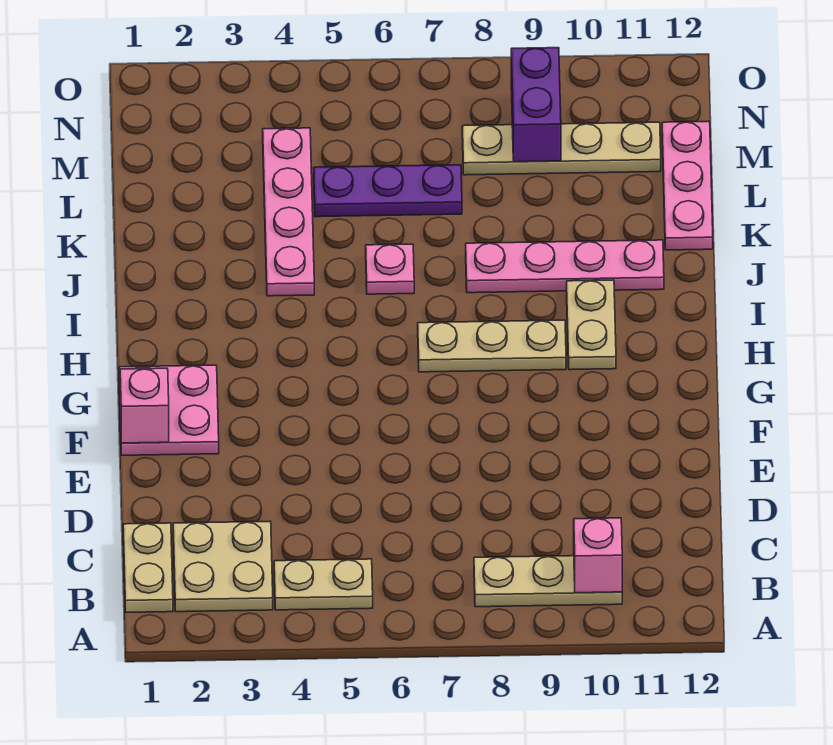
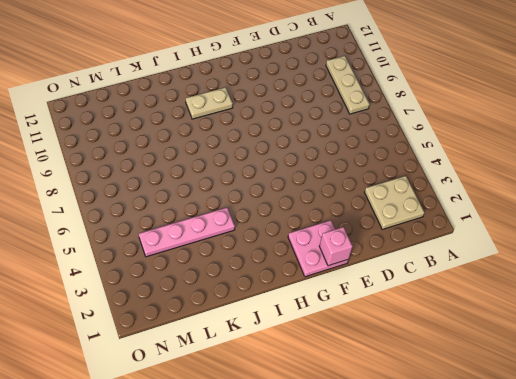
none -> tan plate B1:C1 level 1
none -> tan plate B4:B5 level 1
none -> tan plate H7:H9 level 1

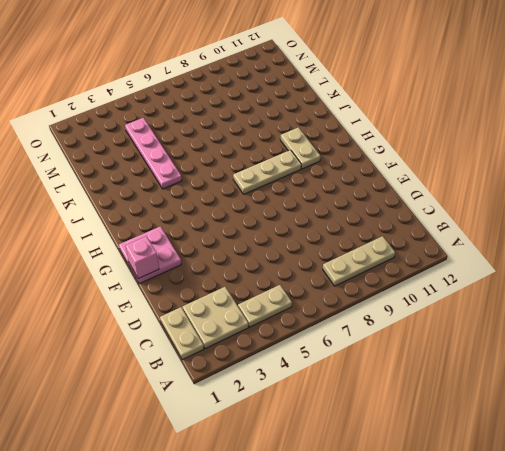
none -> pink plate J6 level 1
none -> pink plate J8:J11 level 1
none -> pink plate K12:M12 level 1

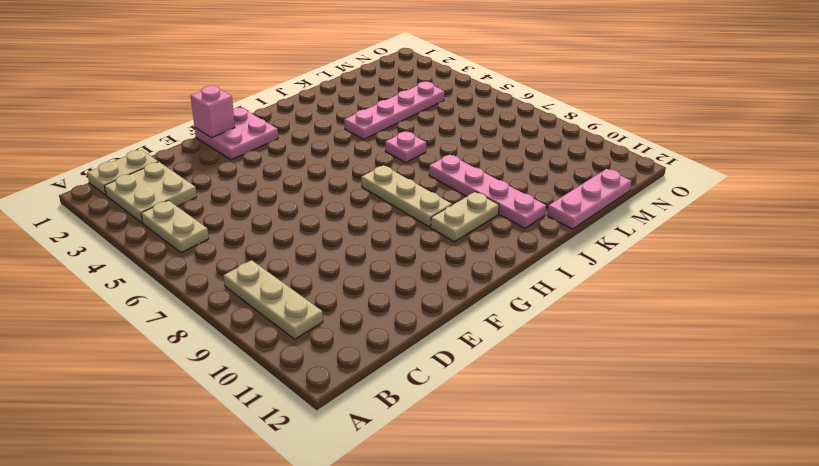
none -> purple plate L5:L7 level 1
none -> tan plate M8:M11 level 1
none -> pink brick B10 level 2

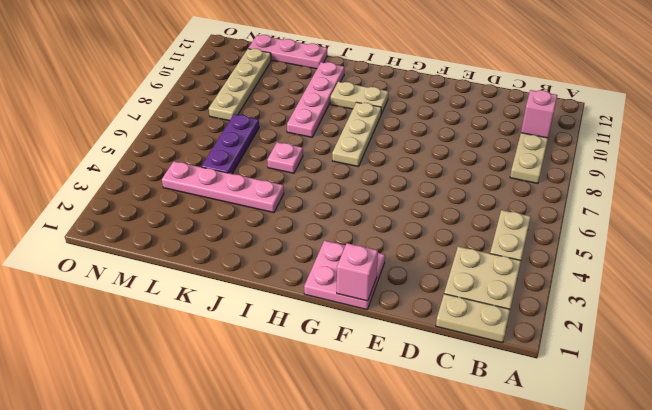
none -> purple brick M9:N9 level 2

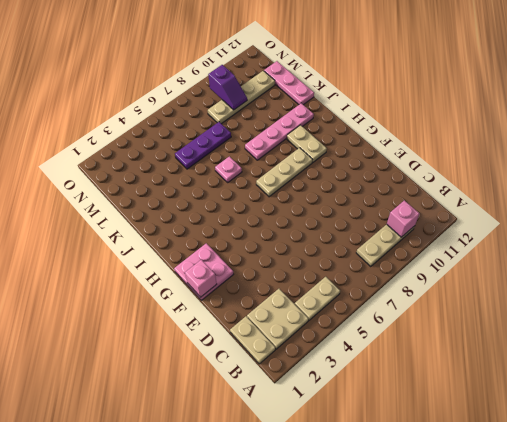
purple slope M9:N9 level 2 top N -> purple brick M9:N9 level 2
none -> pink plate J4:M4 level 1

